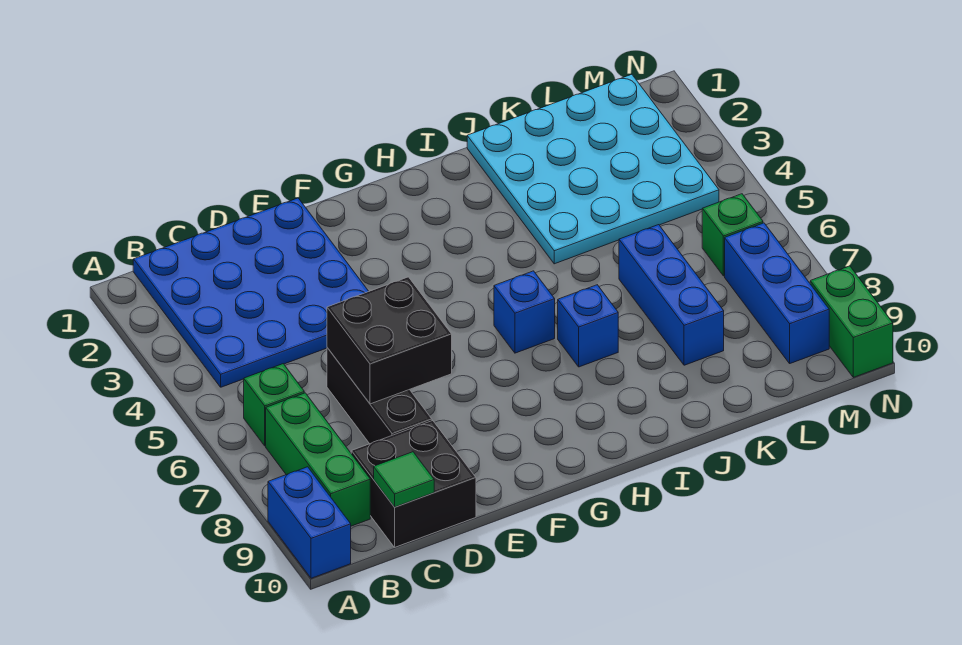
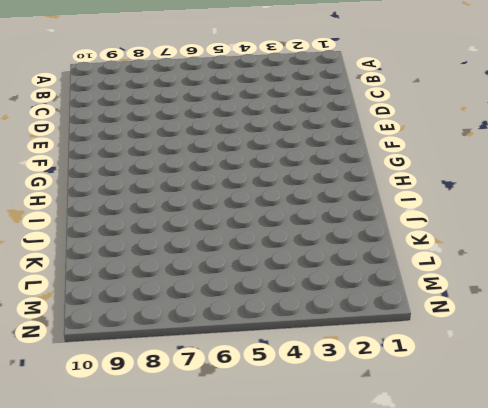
none -> blue brick A9:A10 level 1
none -> blue plate B1:E4 level 1
none -> green brick B6 level 1

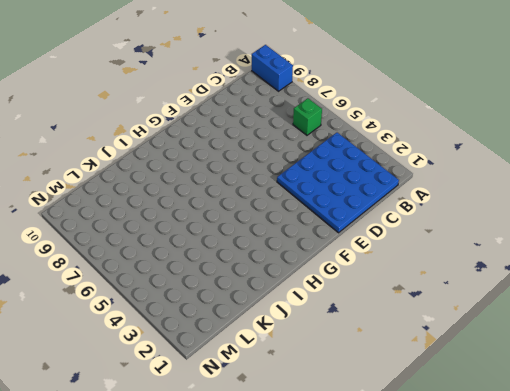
none -> green brick B7:B9 level 1
none -> black brick C9:D10 level 1
none -> black brick D6:D8 level 1

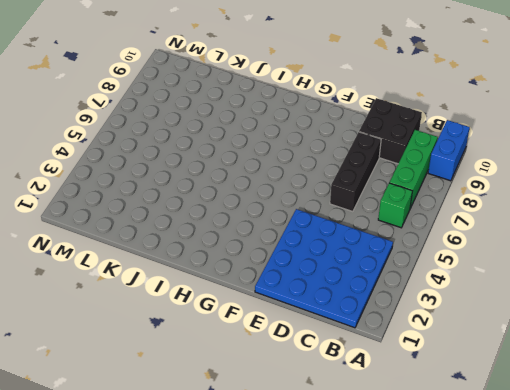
none -> blue brick H6 level 1
none -> blue brick I7 level 1
none -> cyan plate J1:M4 level 1

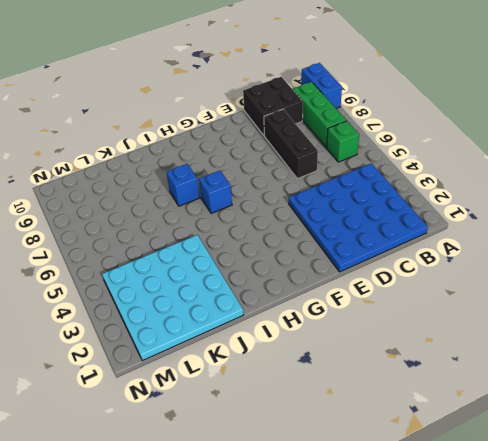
none -> blue brick K6:K8 level 1
none -> green brick M6 level 1
none -> blue brick M7:M9 level 1

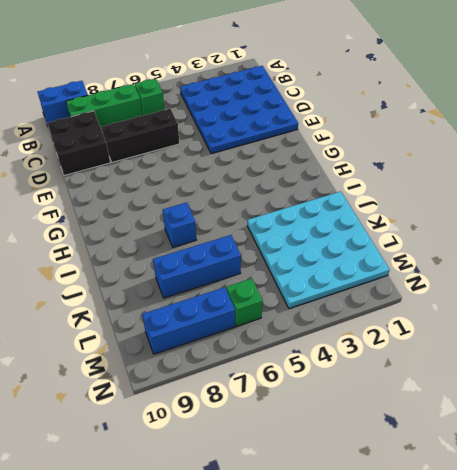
none -> blue brick H6 level 1
none -> green brick N9:N10 level 1
none -> green tile C10 level 2

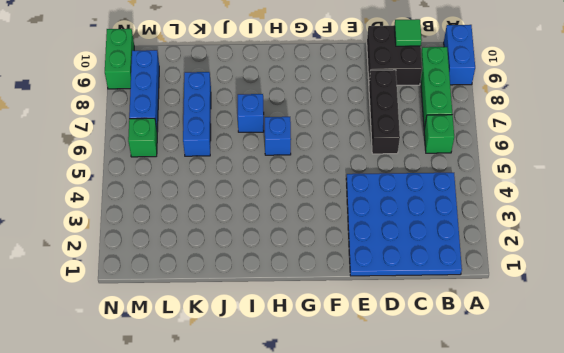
none -> cyan plate J1:M4 level 1
none -> black brick D6:E7 level 2

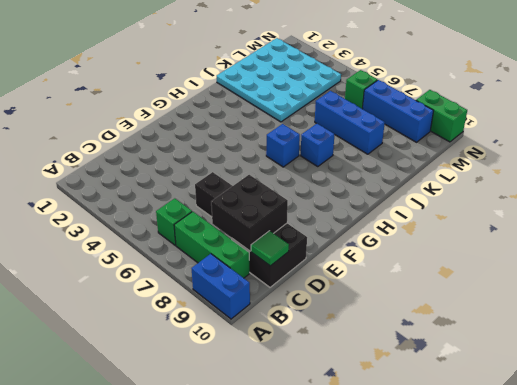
black brick C8:D9 level 2 -> black brick D6:E7 level 2
none -> blue plate B1:E4 level 1

